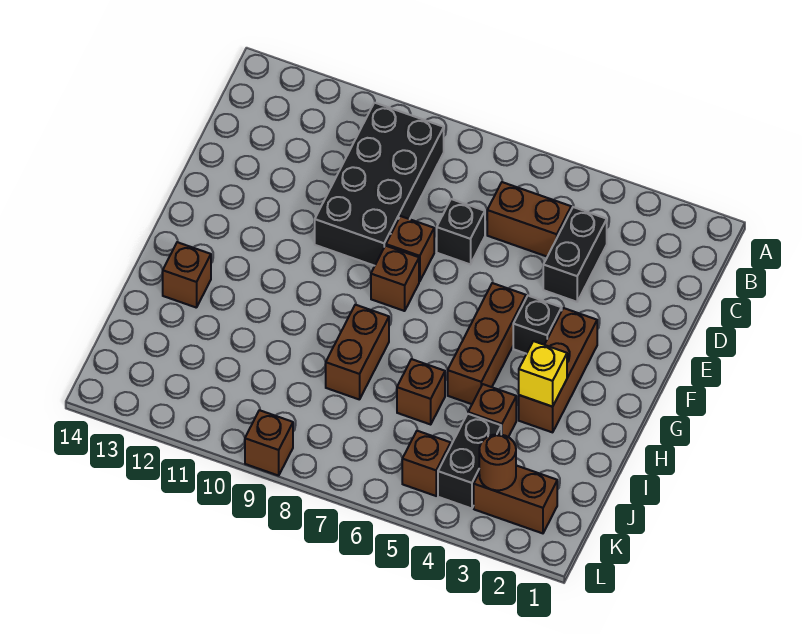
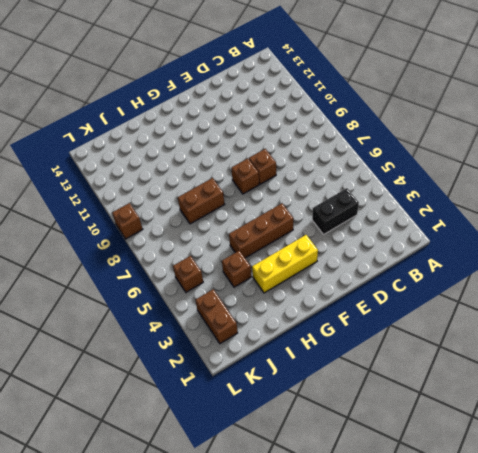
yellow brick F3:H3 level 1 -> brown brick F3:H3 level 1
none -> black brick B9:E10 level 1
none -> brown brick C5:C6 level 1
none -> black brick D7 level 1

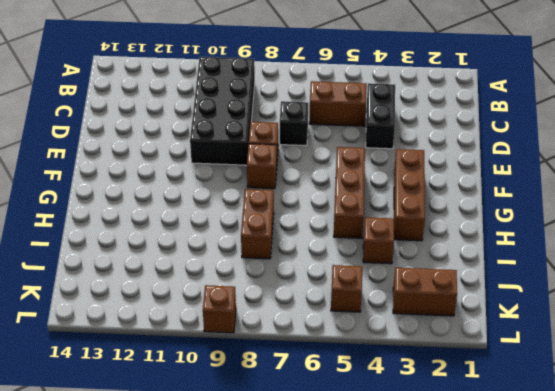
none -> black brick F4 level 1
none -> brown brick H13 level 1
none -> brown brick I6 level 1

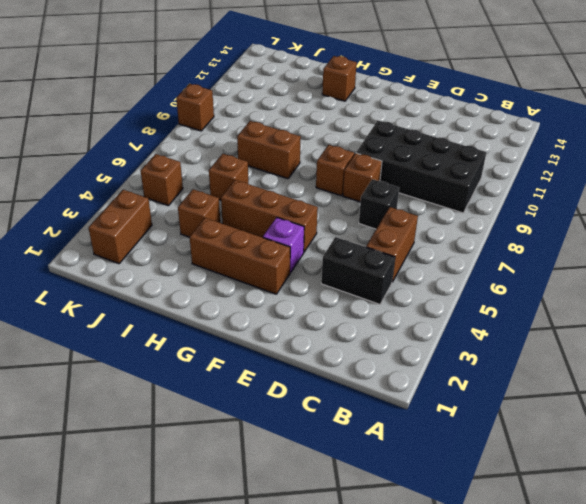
purple brick F4 level 1 -> black brick F4 level 1
none -> black brick J4:K4 level 1
none -> yellow brick H3 level 2
none -> brown round brick K3 level 2

